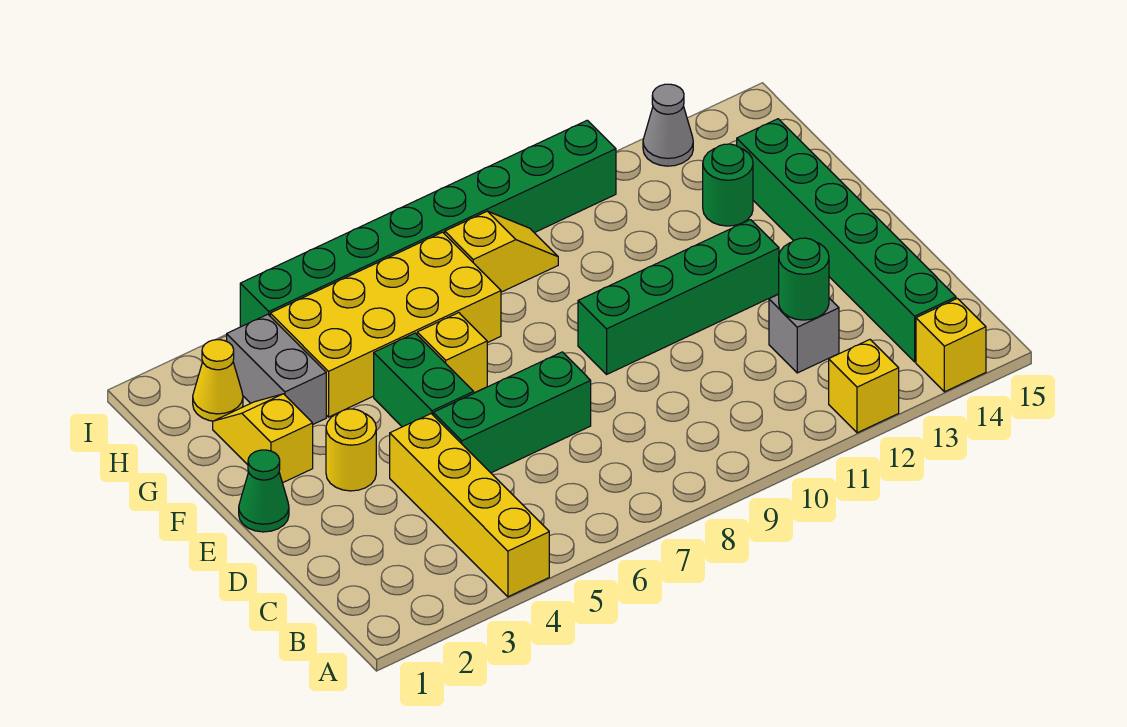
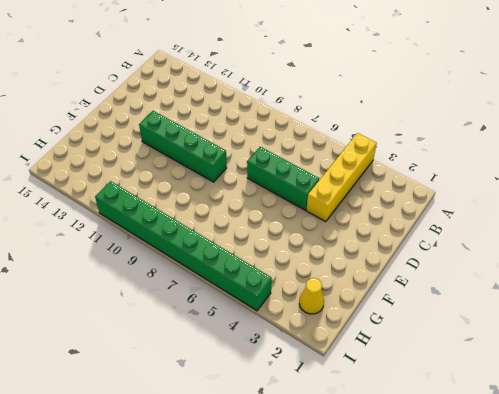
none -> yellow brick A12 level 1
none -> yellow brick A14 level 1
none -> green brick B14:G14 level 1

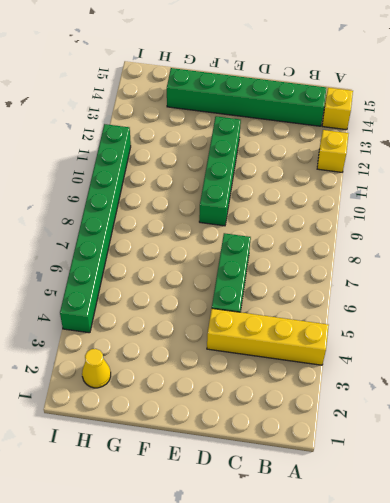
none -> grey brick C12 level 1
none -> green cone E1 level 1
none -> yellow round brick E3 level 1

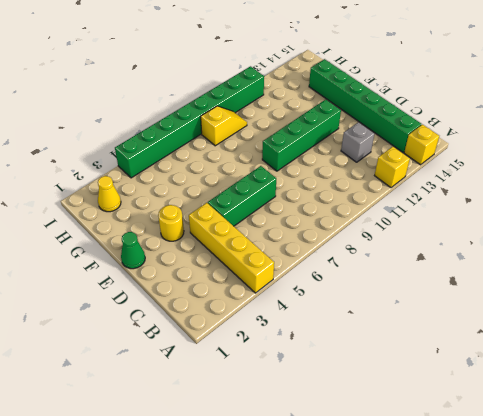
none -> green brick E5:F5 level 1
none -> yellow slope F2:G2 level 1 top F
none -> yellow brick F6 level 1

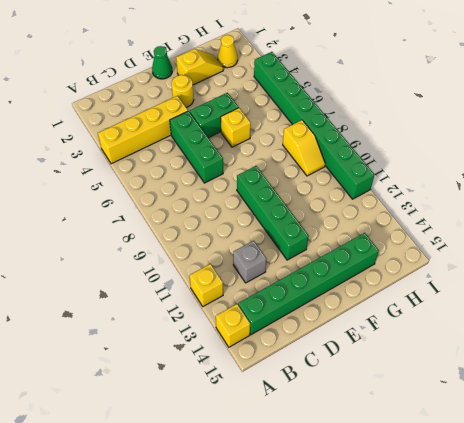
none -> grey brick G3:H3 level 1
none -> yellow brick G4:H7 level 1
none -> green round brick G13 level 1

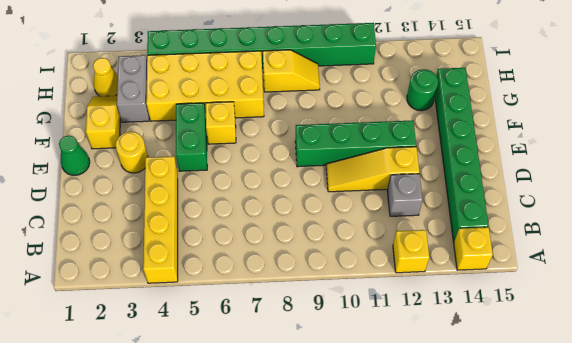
yellow slope D10:D12 level 1 top 12 -> none
none -> green brick D5:D7 level 1
none -> grey cone I13 level 1
none -> green round brick C12 level 2

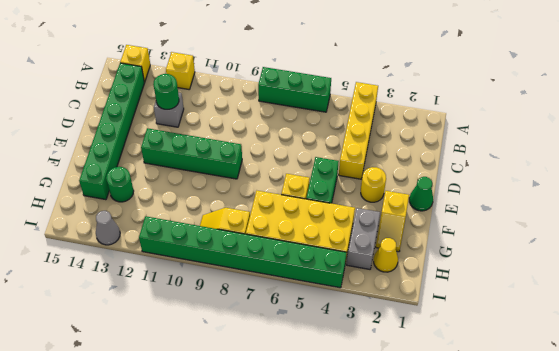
green brick A6:A8 level 1 -> green brick D5:D7 level 1

